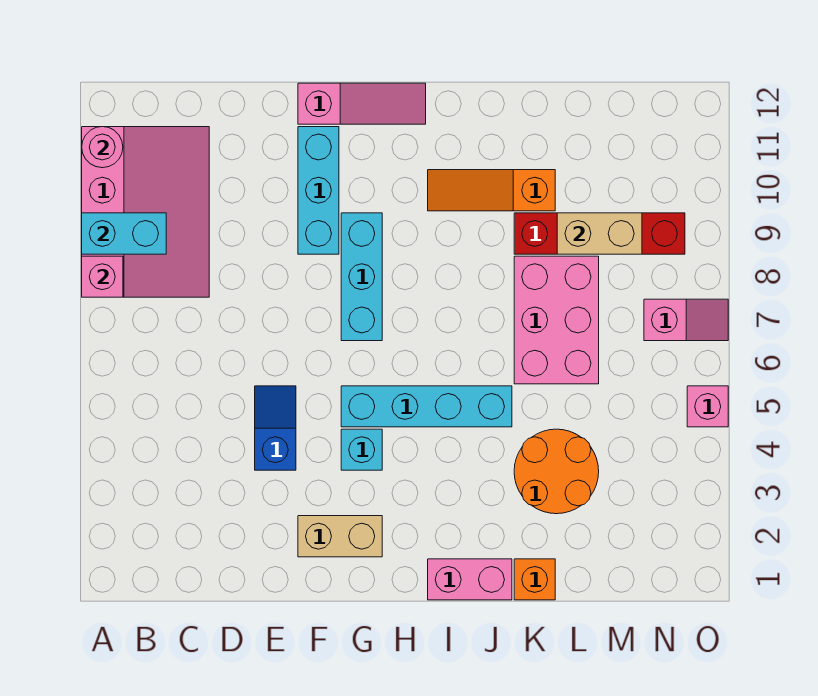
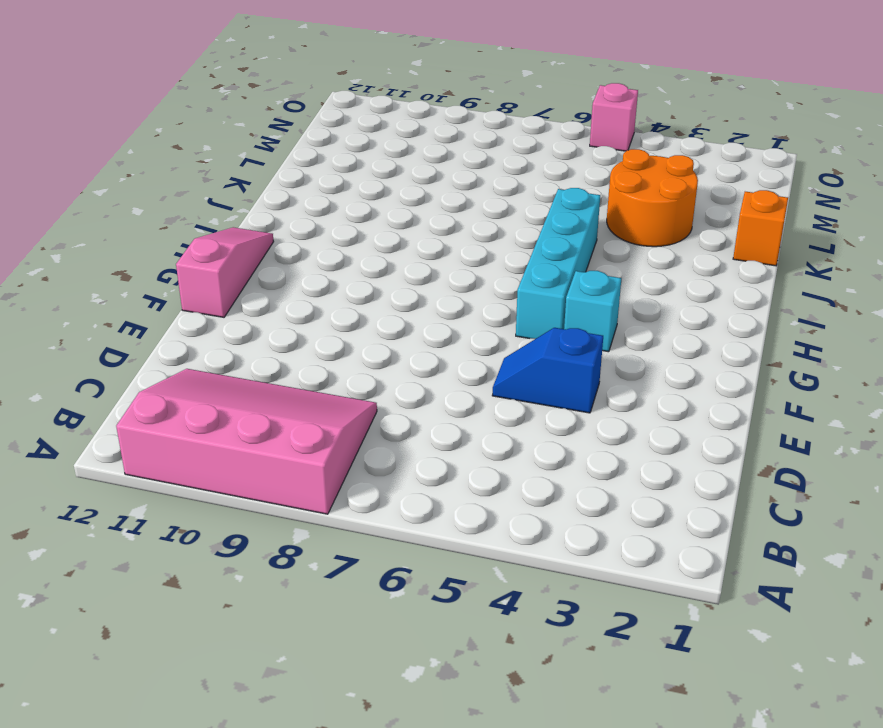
none -> tan brick F2:G2 level 1
none -> cyan brick F9:F11 level 1
none -> cyan brick G7:G9 level 1

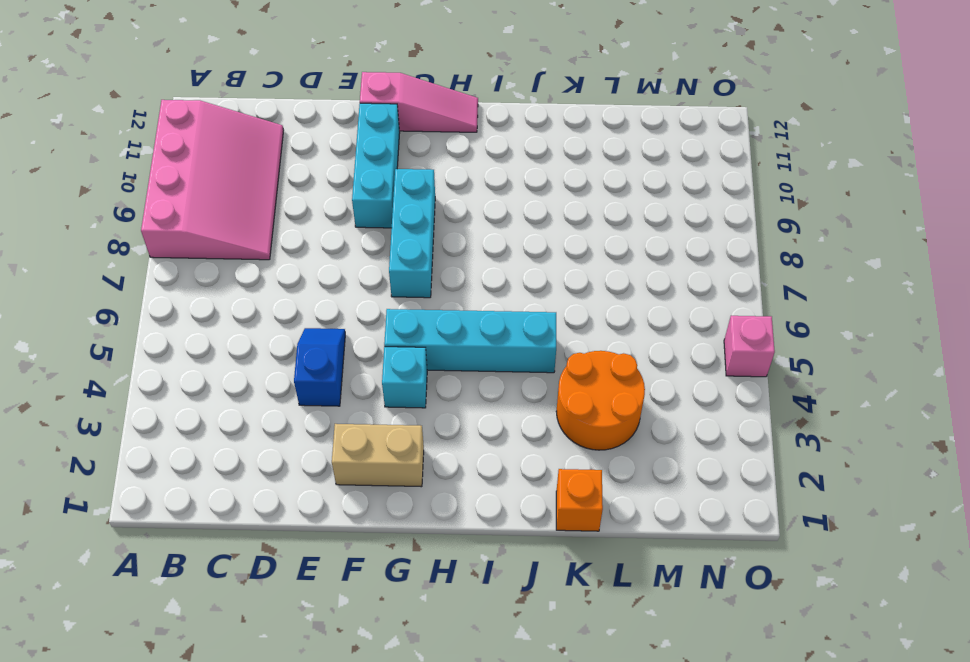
none -> pink brick I1:J1 level 1
none -> orange slope I10:K10 level 1 top K
none -> pink brick K6:L8 level 1

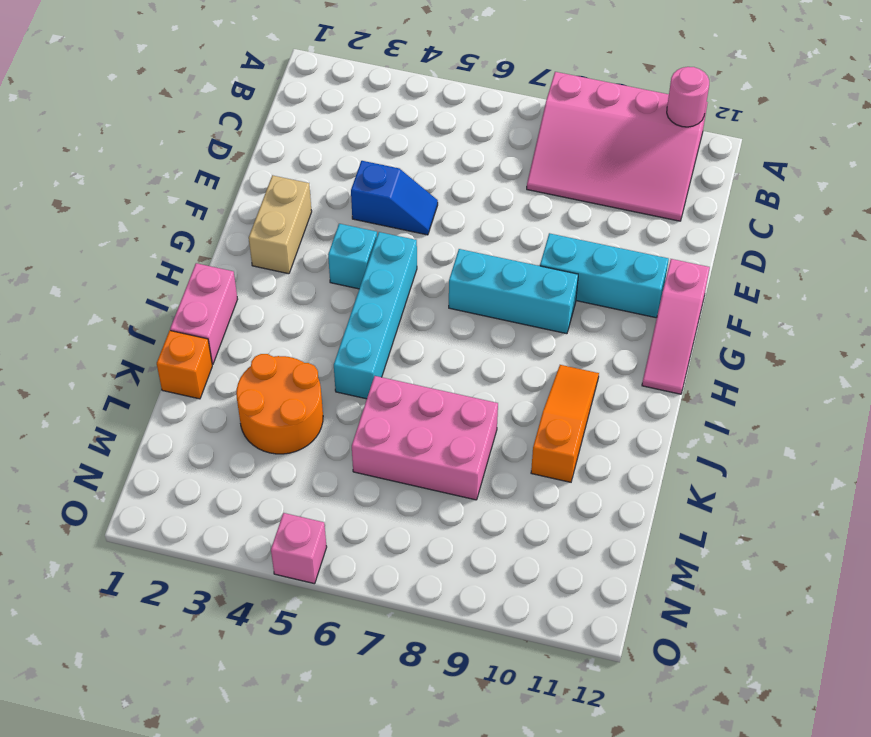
none -> red brick K9:N9 level 1
none -> pink slope N7:O7 level 1 top N
none -> pink brick A8 level 2

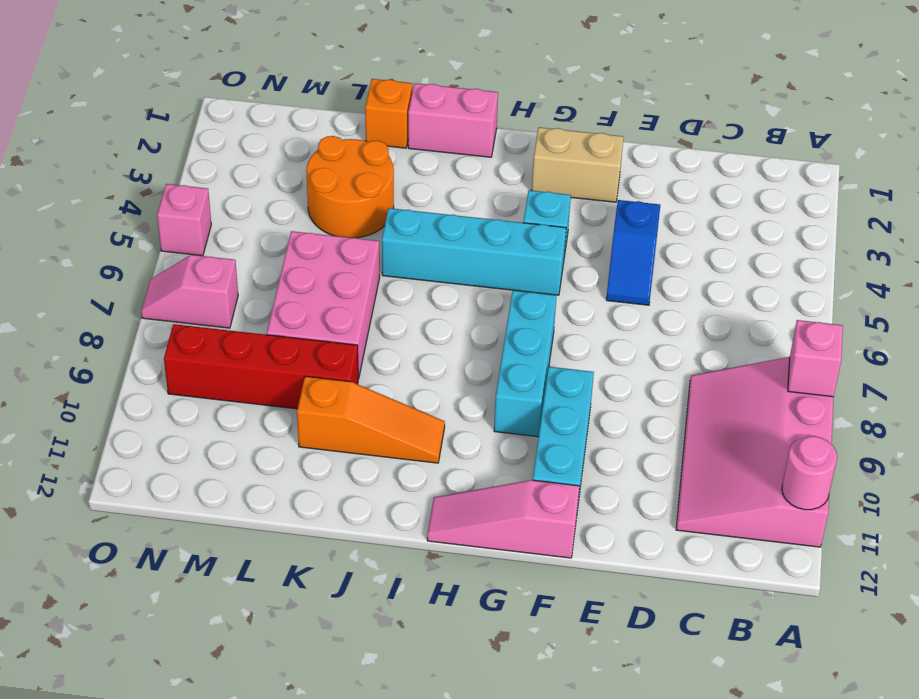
none -> cyan brick A9:B9 level 2
none -> tan brick L9:M9 level 2

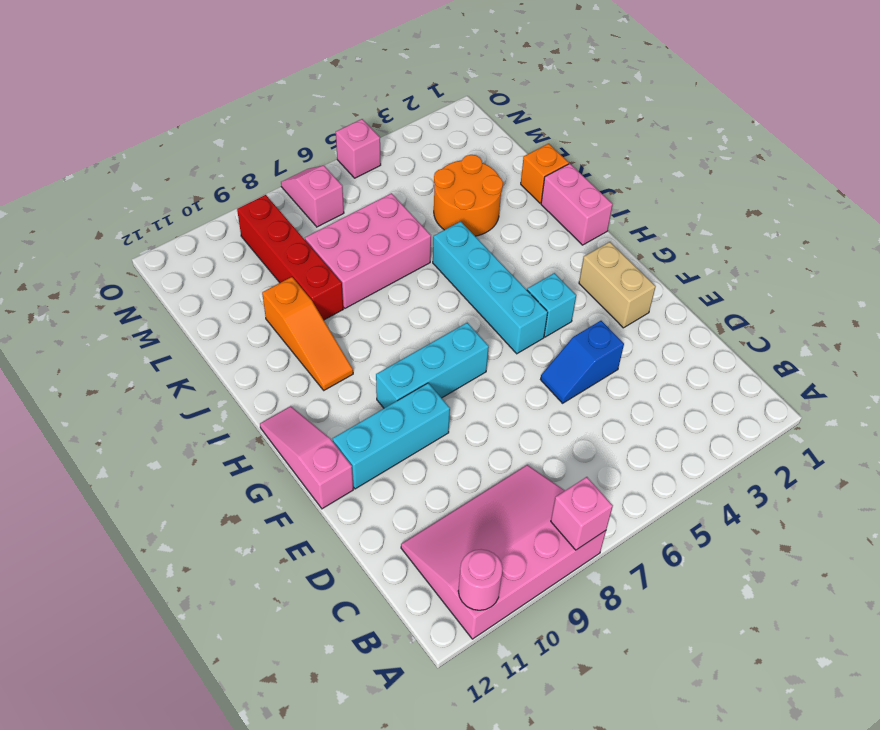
none -> cyan brick A9:B9 level 2
none -> tan brick L9:M9 level 2

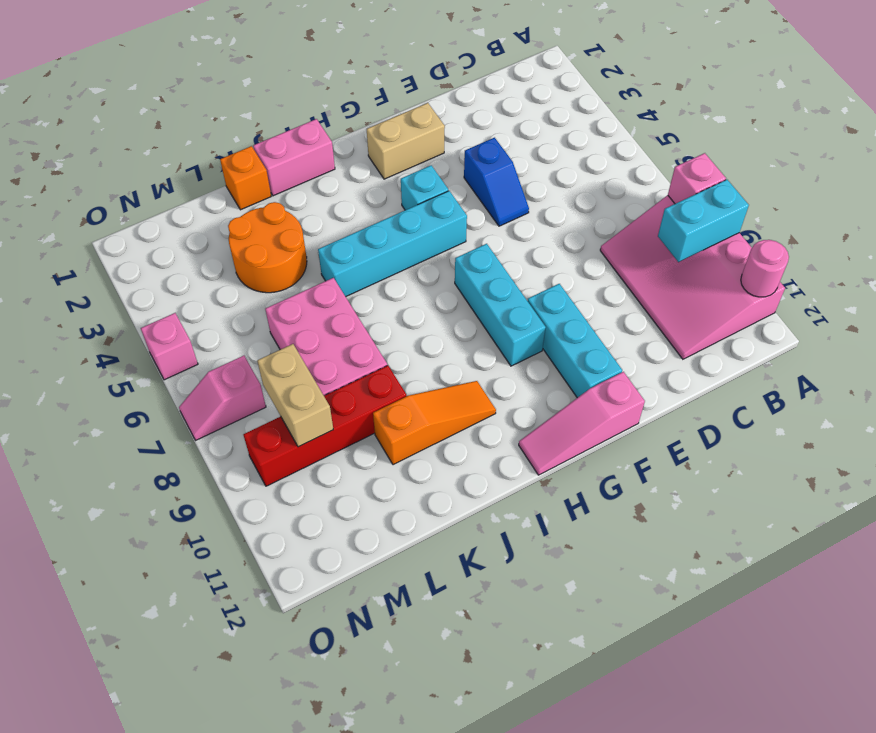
tan brick M8:M9 level 2 -> tan brick L9:M9 level 2

